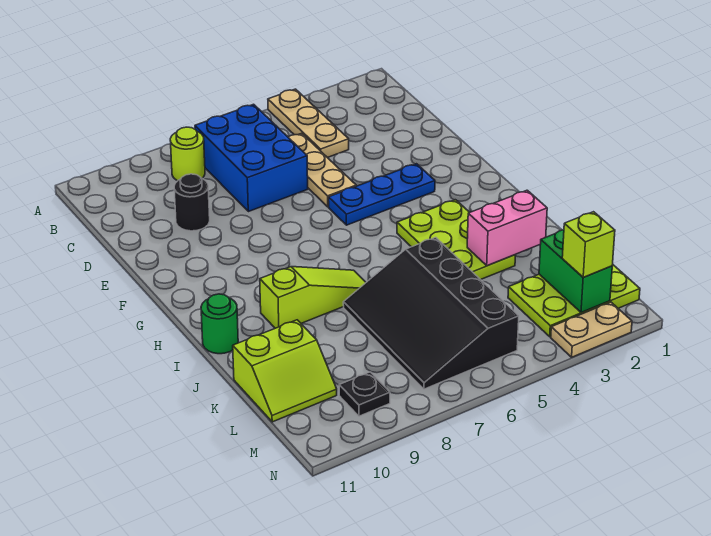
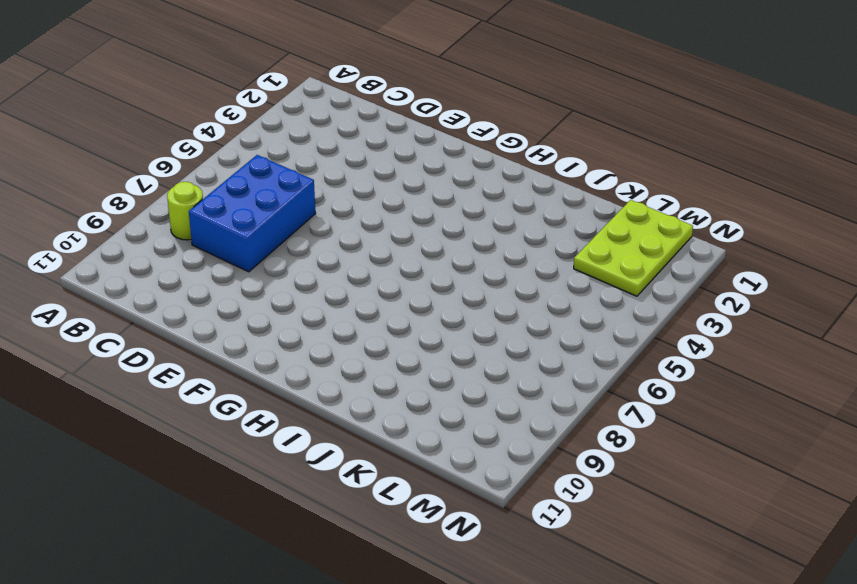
blue brick C6:D8 level 1 -> blue brick B6:D7 level 1
none -> tan plate A4:C4 level 1
none -> tan plate C5:E5 level 1
none -> black round brick D9 level 1

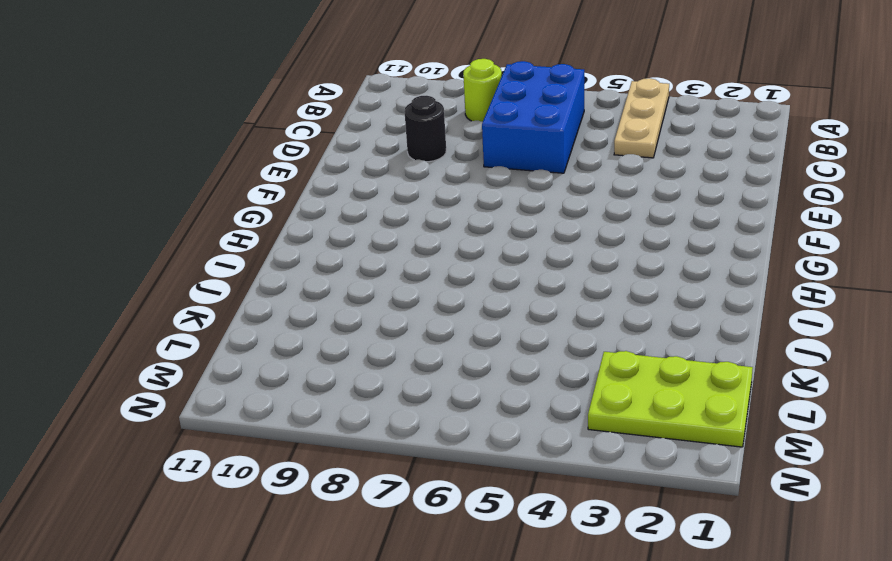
none -> tan plate C5:E5 level 1
none -> blue plate F3:F5 level 1
none -> lime plate H3:J4 level 1

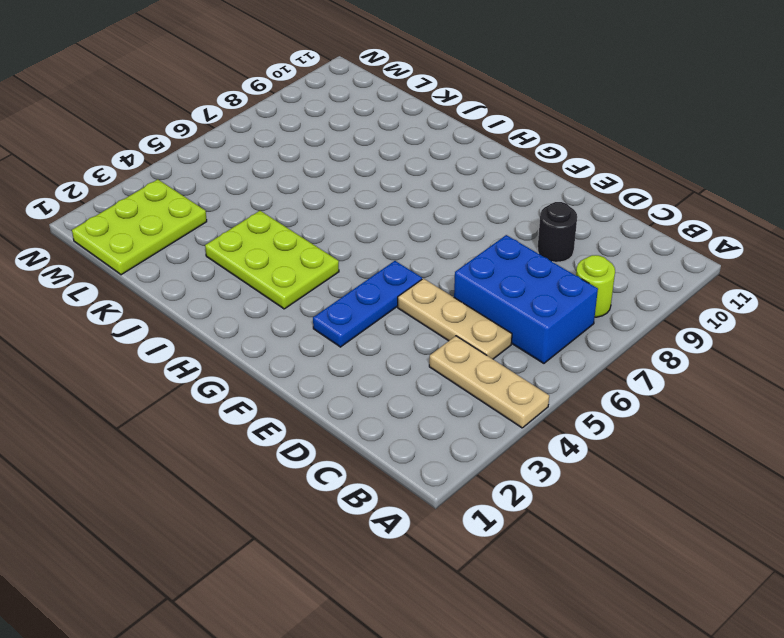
none -> lime slope I7:I9 level 1 top 9
none -> green round brick I11 level 1
none -> black slope J5:M7 level 1 top 5

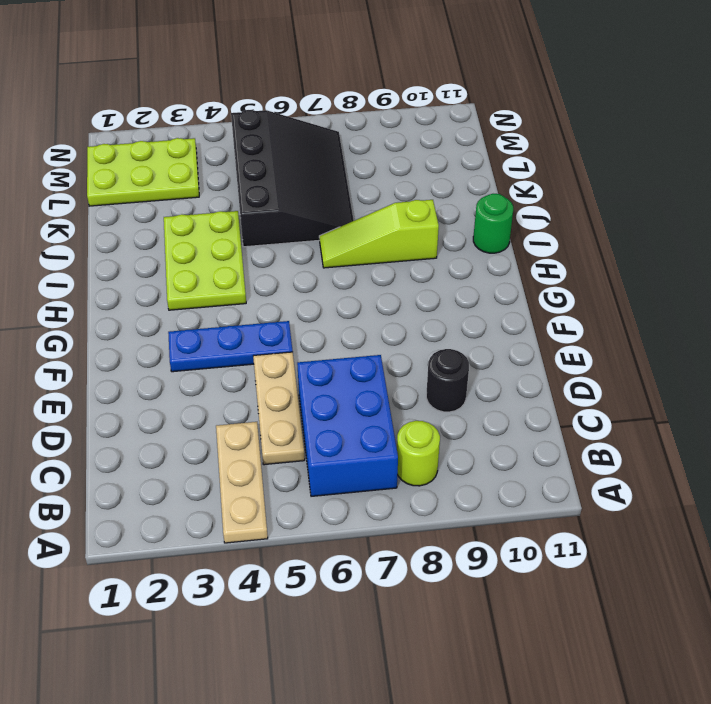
none -> lime slope K10:L11 level 1 top K
none -> black plate M9 level 1
none -> tan plate N2:N3 level 1

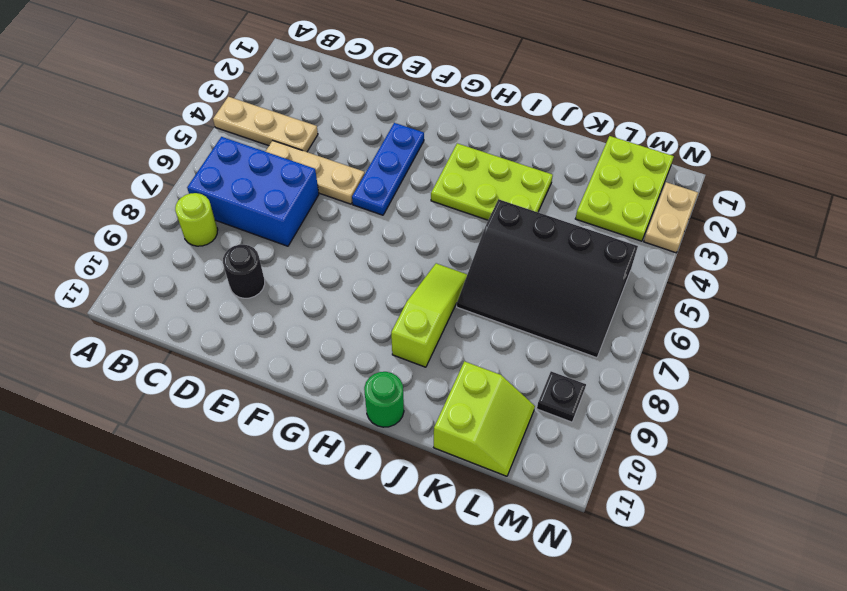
none -> pink brick J2:J3 level 2
none -> green brick L2:M2 level 2
none -> lime brick M2 level 3

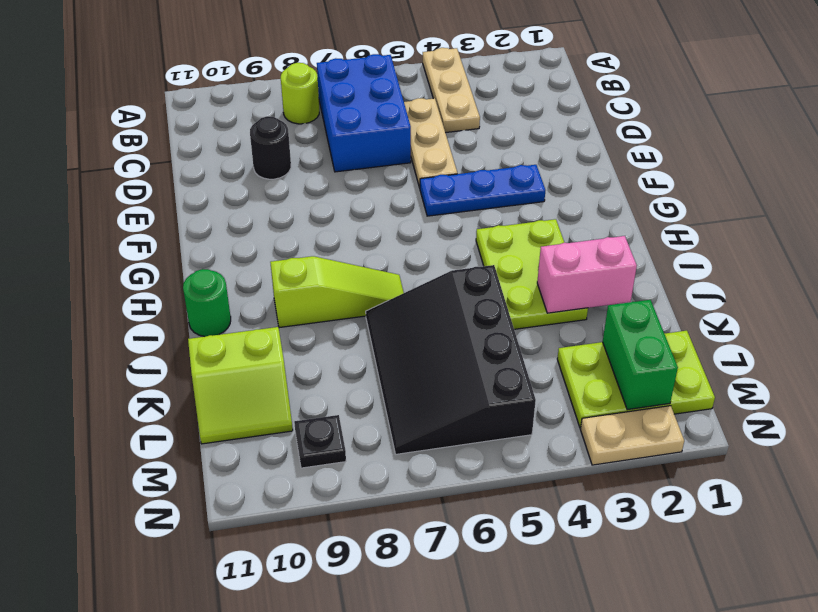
none -> lime brick M2 level 3

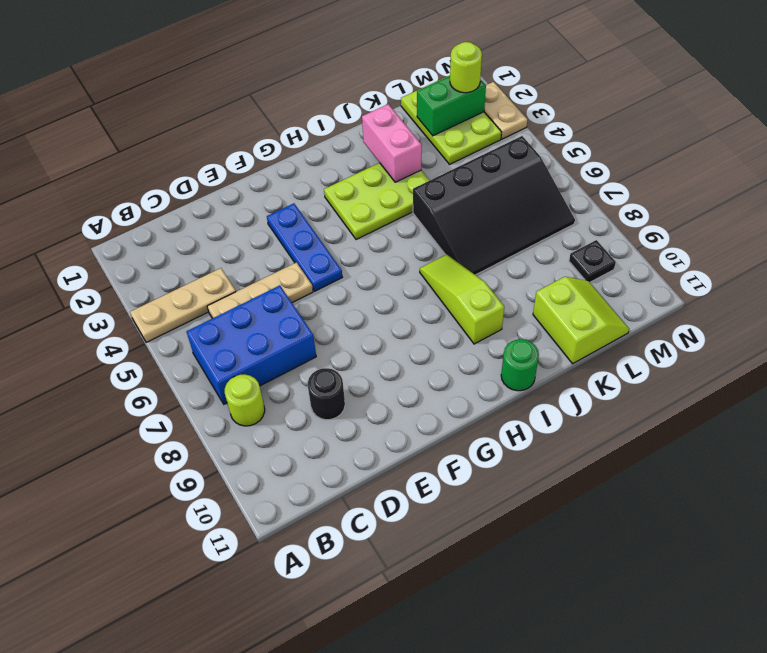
lime round brick M2 level 3 -> lime brick M2 level 3

